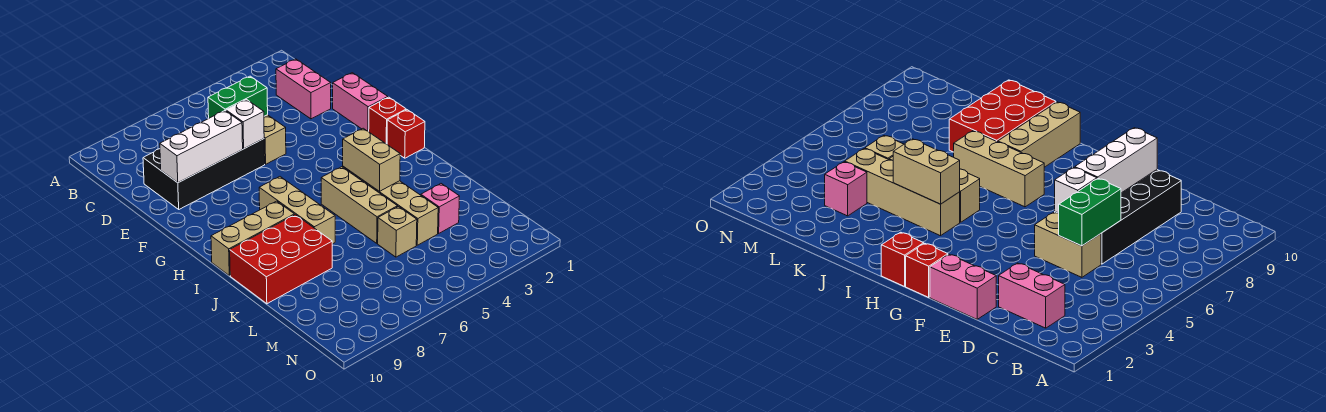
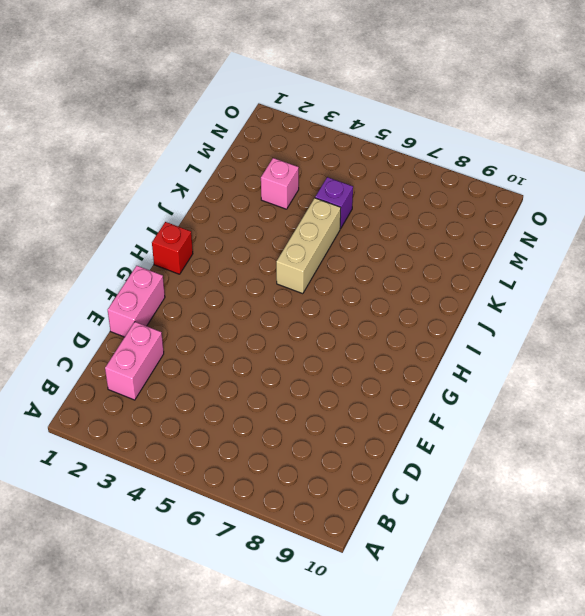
purple brick L5 level 1 -> tan brick L5 level 1
none -> tan brick D5:E5 level 1
none -> black brick D6:E9 level 1
none -> red brick G1 level 1

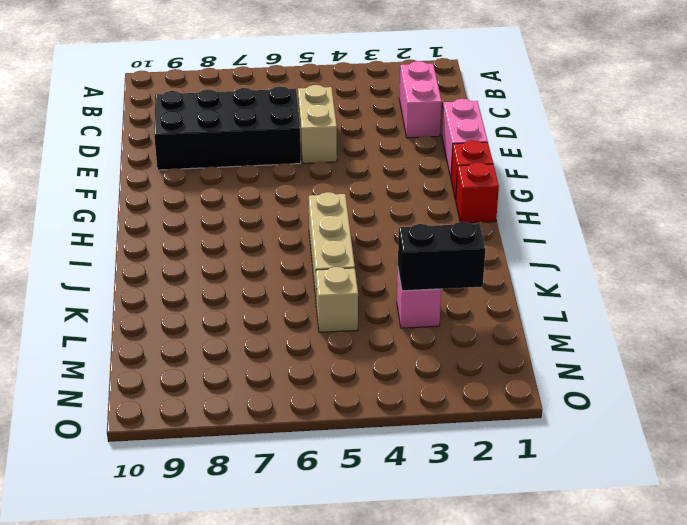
black brick L2:L3 level 2 -> none
none -> tan brick H7:J7 level 1
none -> tan brick I4:L4 level 1
none -> tan brick I8:I10 level 1

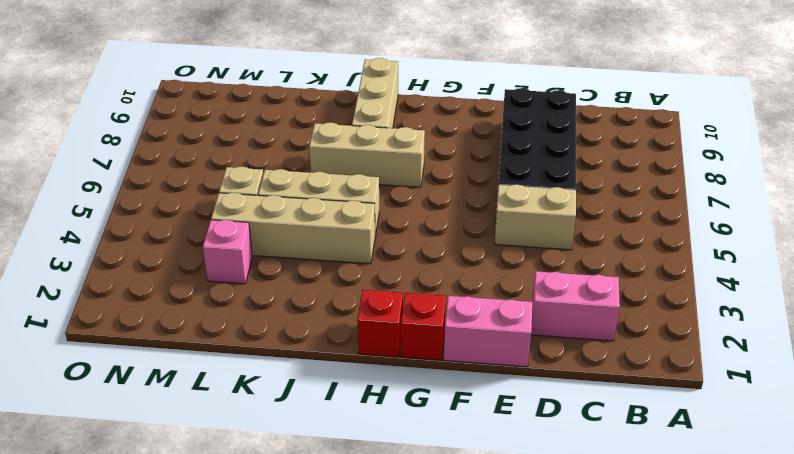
none -> red brick J8:K10 level 1
none -> green brick D5:D6 level 2
none -> white brick E6 level 2

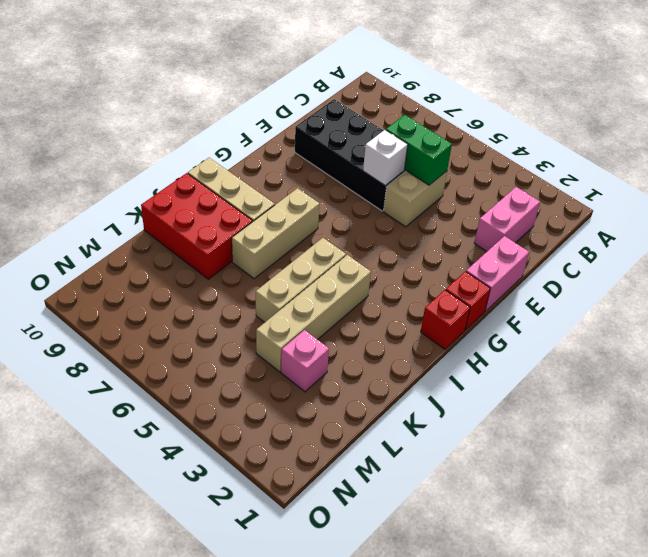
none -> tan brick L5 level 1
none -> white brick E7:E9 level 2
none -> tan brick I4:J4 level 2

